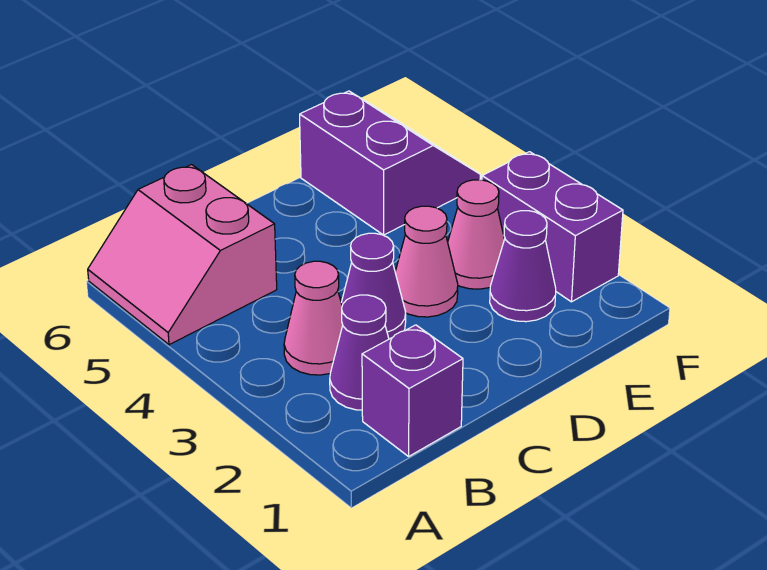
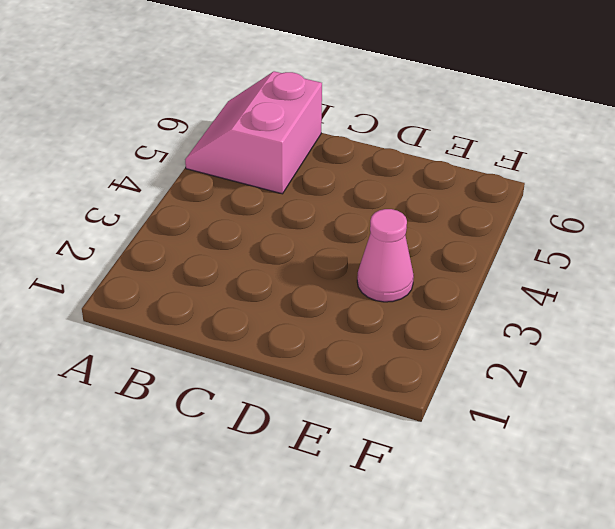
none -> purple brick B1 level 1
none -> purple cone B2 level 1

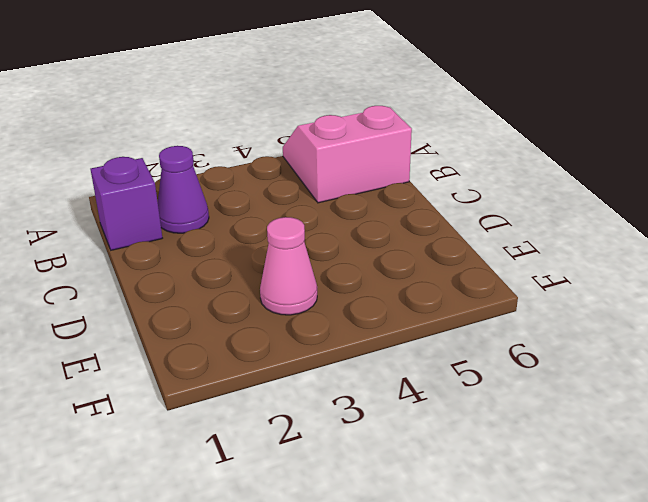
none -> pink cone B3 level 1
none -> purple cone C3 level 1

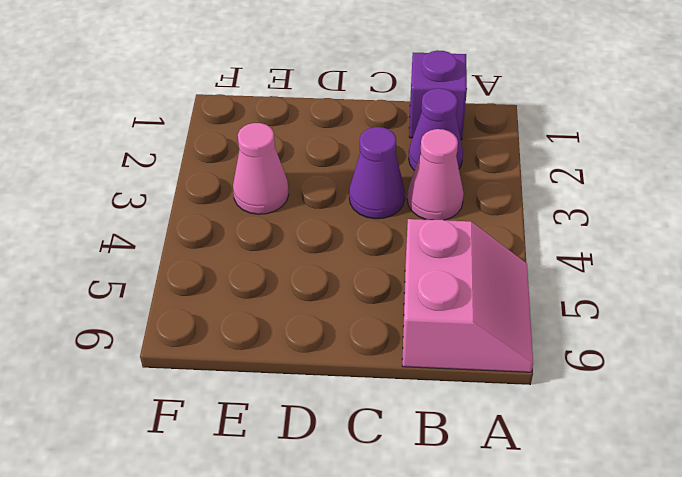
none -> pink cone D3 level 1
none -> purple cone E2 level 1

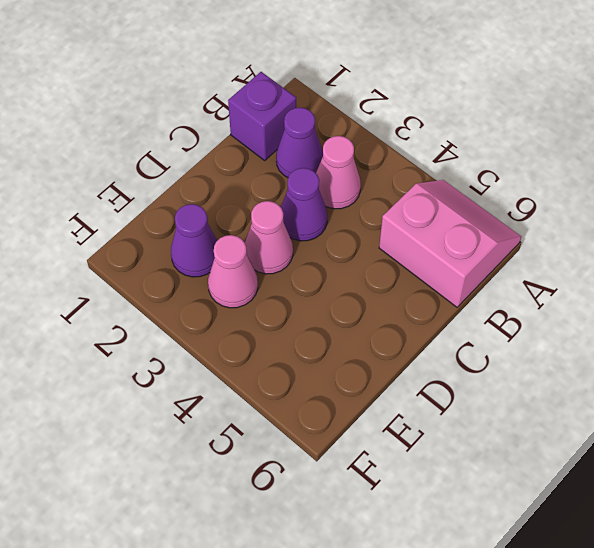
none -> purple slope E5:F6 level 1 top E
none -> purple brick F2:F3 level 1

